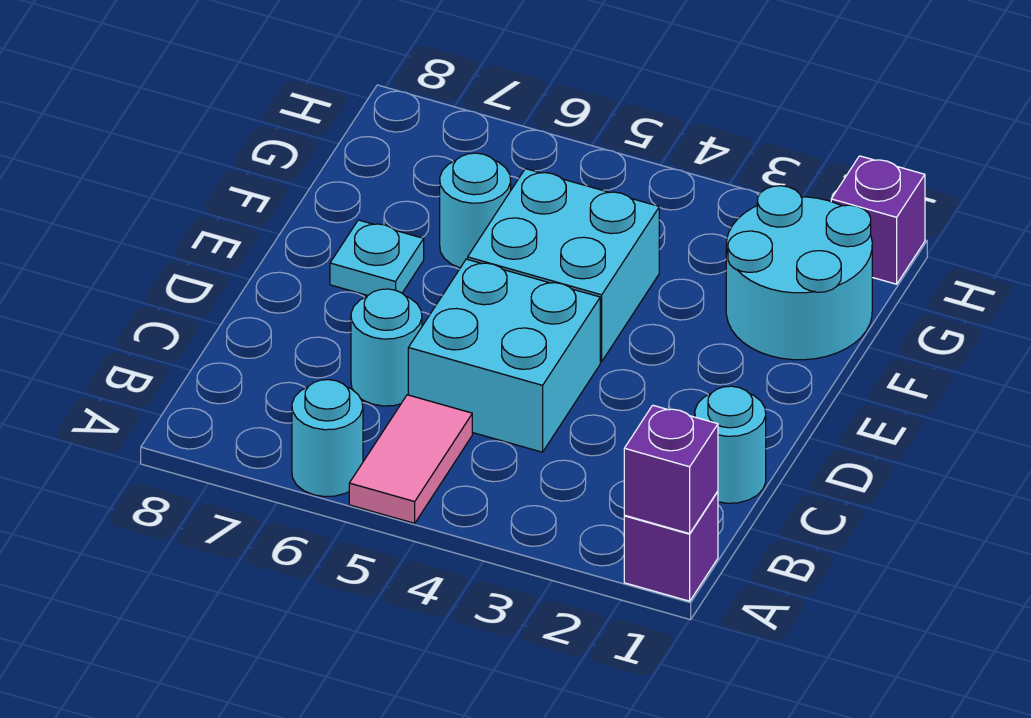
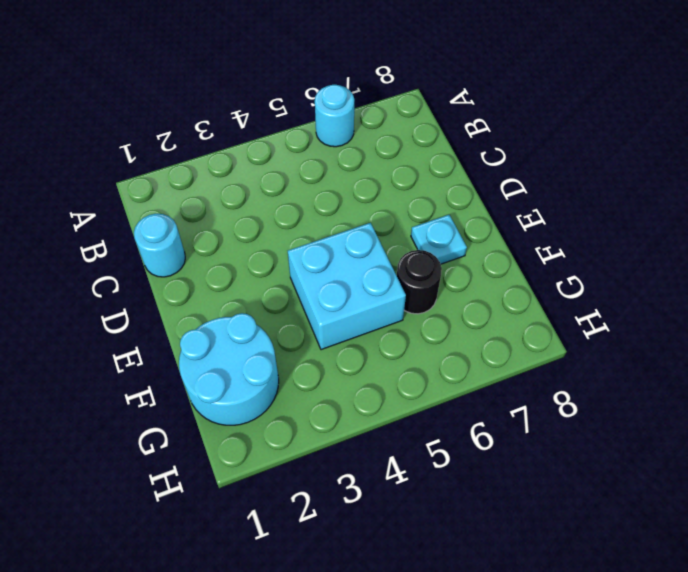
black round brick F6 level 1 -> cyan round brick F6 level 1
none -> purple brick A1 level 1
none -> pink tile A5:B5 level 1
none -> cyan brick C4:D5 level 1

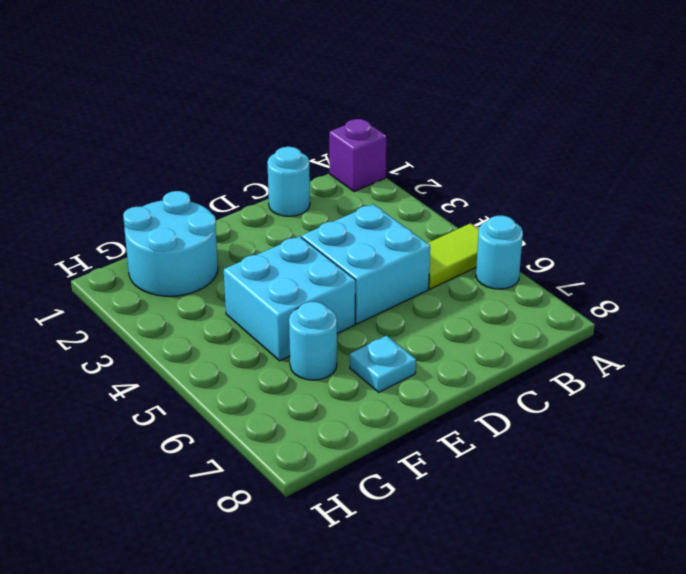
lime tile A5:B5 level 1 -> pink tile A5:B5 level 1
none -> cyan round brick C6 level 1
none -> purple brick H1 level 1
none -> purple brick A1 level 2

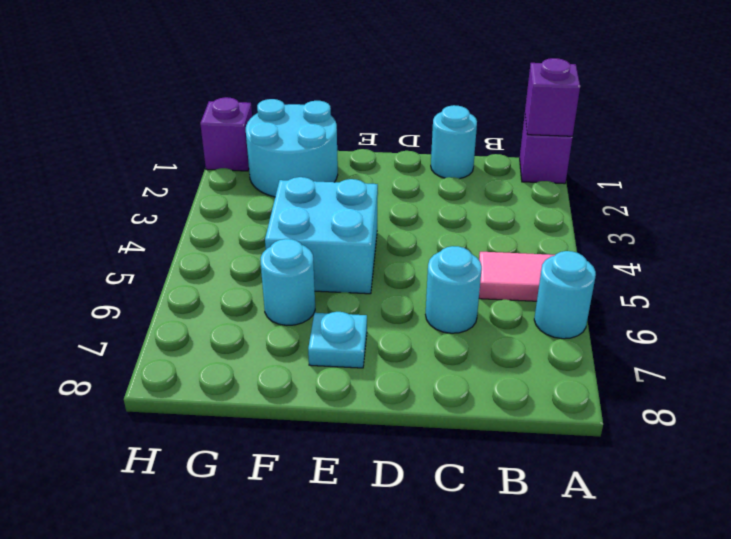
none -> cyan brick C4:D5 level 1

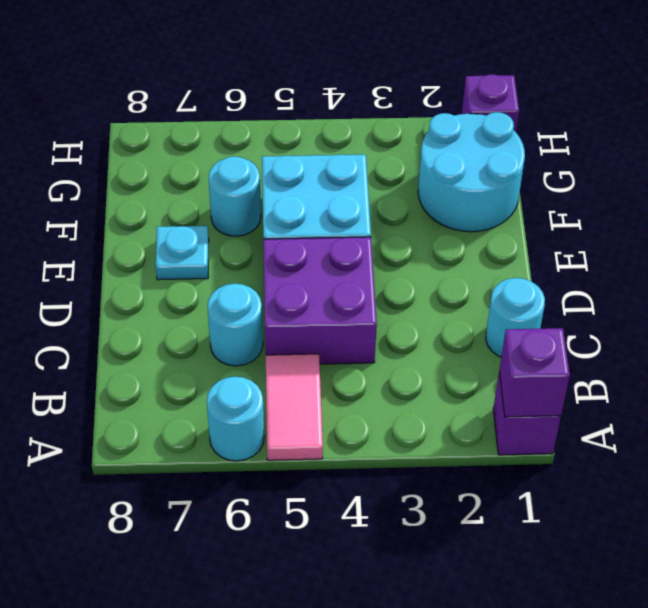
purple brick C4:D5 level 1 -> cyan brick C4:D5 level 1

